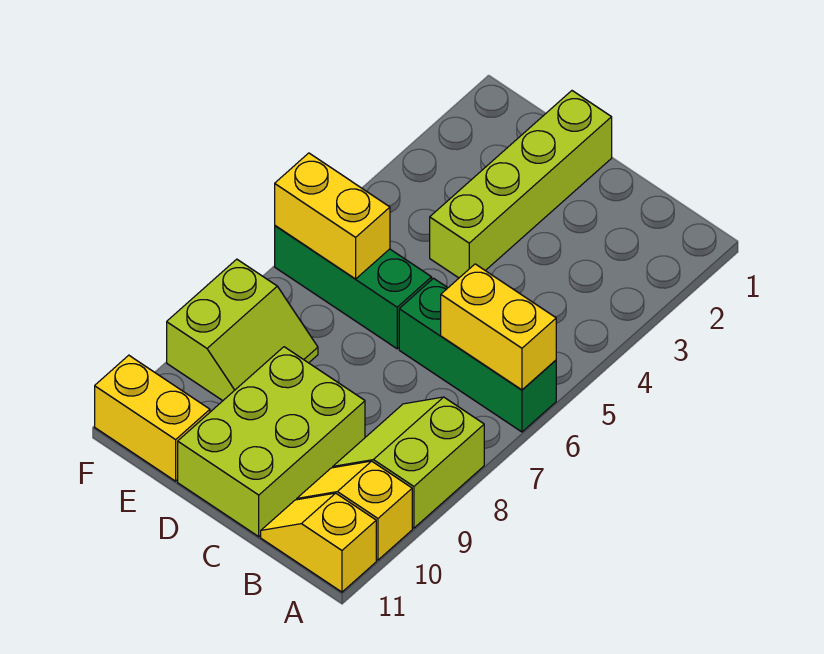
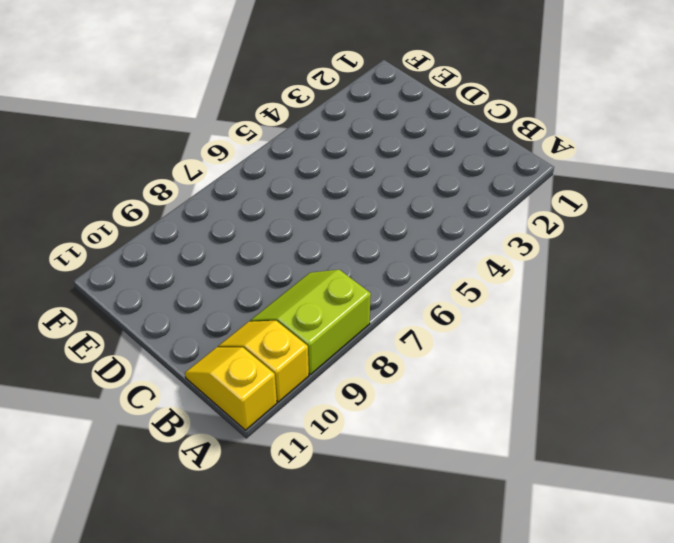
none -> green brick A6:C6 level 1
none -> lime brick C9:D11 level 1

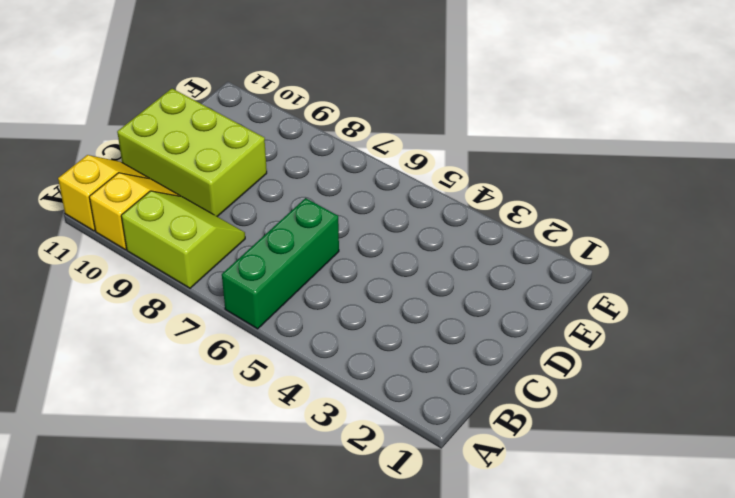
none -> lime brick D1:D4 level 1
none -> green brick D6:F6 level 1

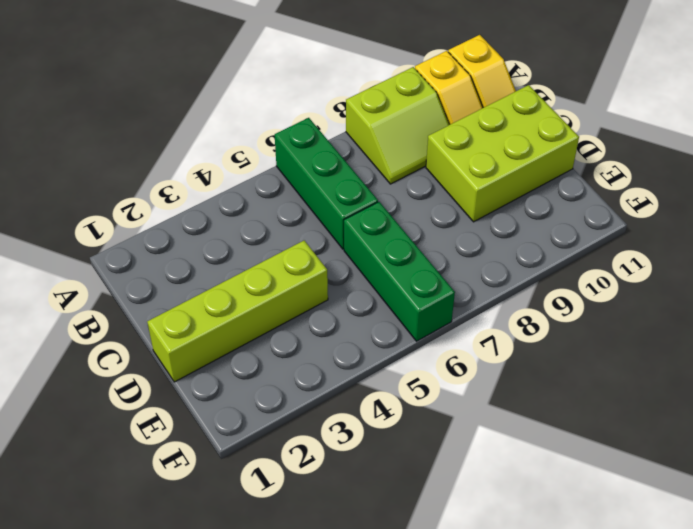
none -> lime slope E8:F9 level 1 top F
none -> yellow brick E11:F11 level 1

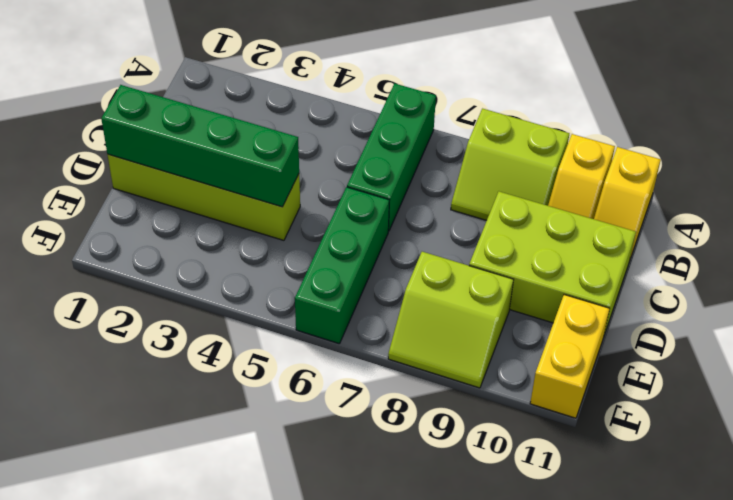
green brick D1:D4 level 2 -> none
lime slope E8:F9 level 1 top E -> lime slope E8:F9 level 1 top F
none -> yellow brick A6:B6 level 2
none -> yellow brick E6:F6 level 2

